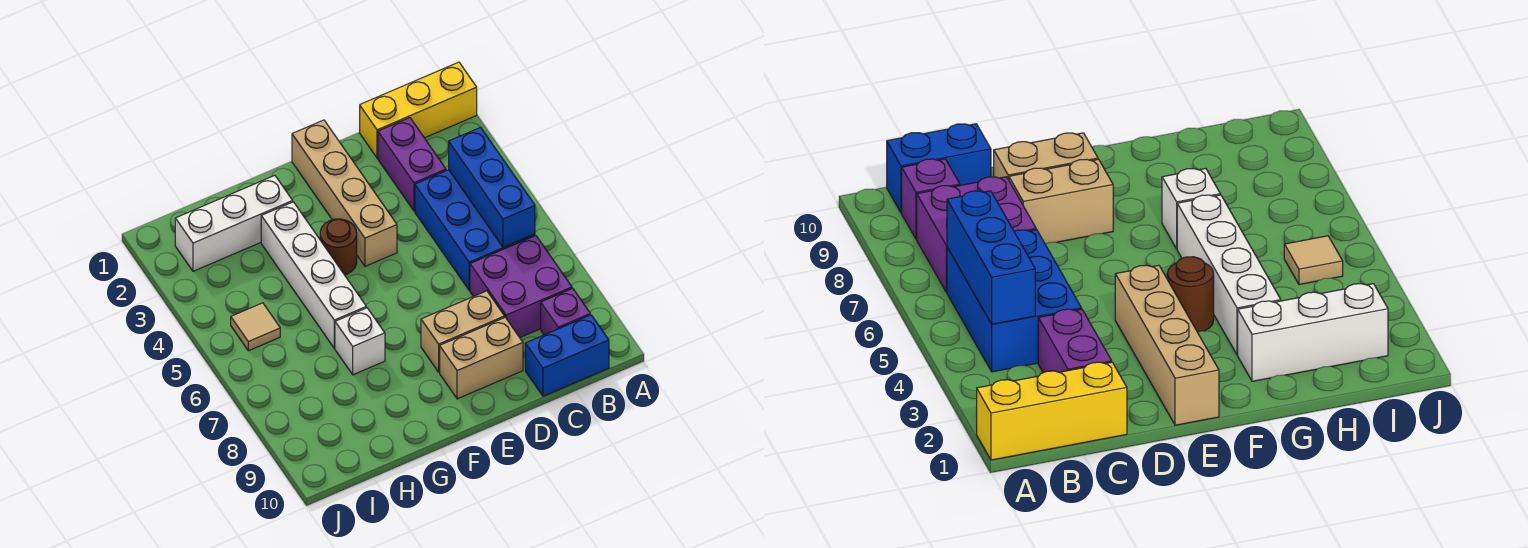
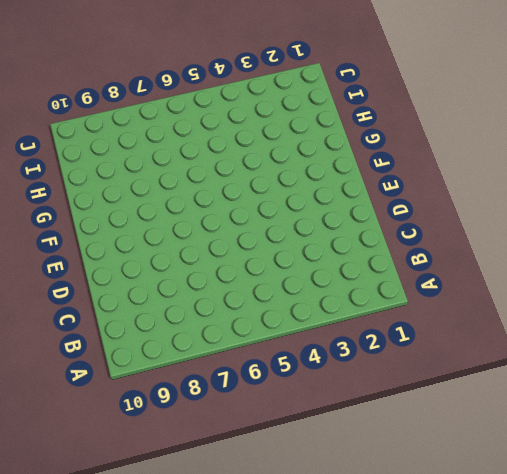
none -> yellow brick A1:C1 level 1
none -> blue brick B4:C6 level 1
none -> purple brick B7:C8 level 1

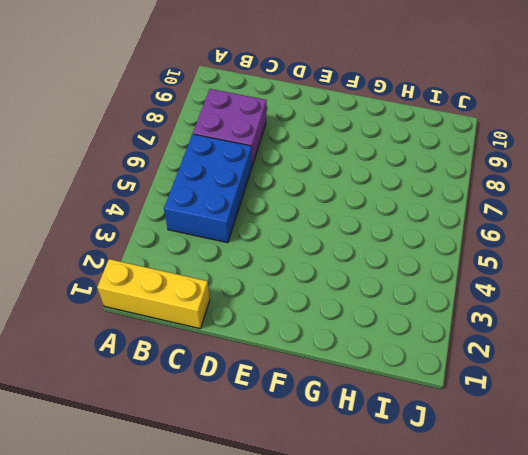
none -> purple brick B9 level 1
none -> blue brick B10:C10 level 1
none -> purple brick C2:C3 level 1

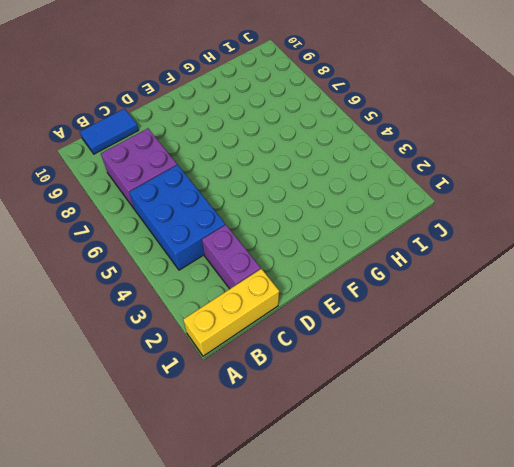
blue tile B10:C10 level 1 -> blue brick B10:C10 level 1
none -> purple brick B9 level 1
none -> tan brick D8:E8 level 1
none -> tan brick D9:E9 level 1

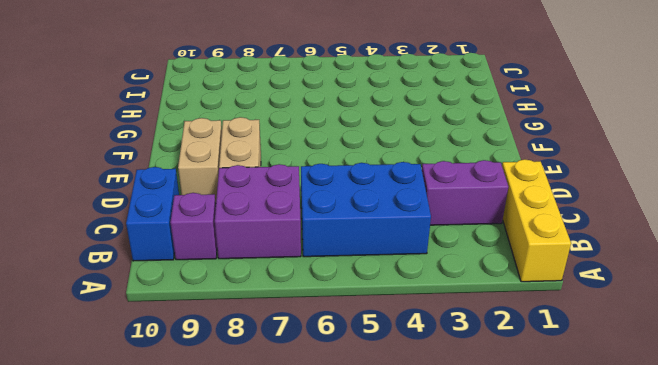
none -> tan brick E1:E4 level 1
none -> brown round brick F4 level 1
none -> white brick G2:I2 level 1

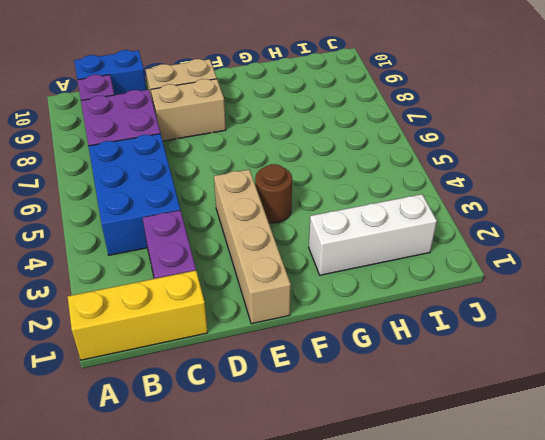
none -> white brick G3:G6 level 1
none -> white brick G7 level 1
none -> tan tile I5 level 1

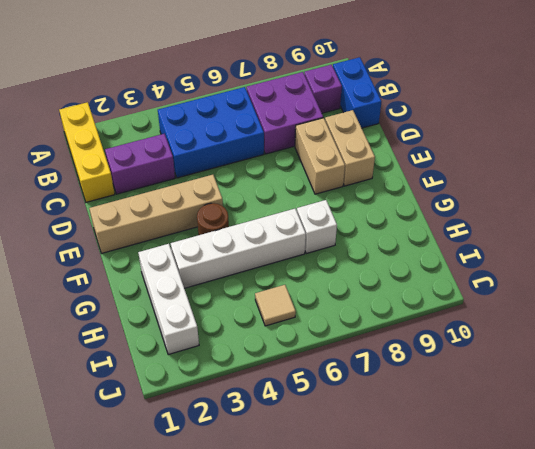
none -> blue brick B4:B6 level 2

